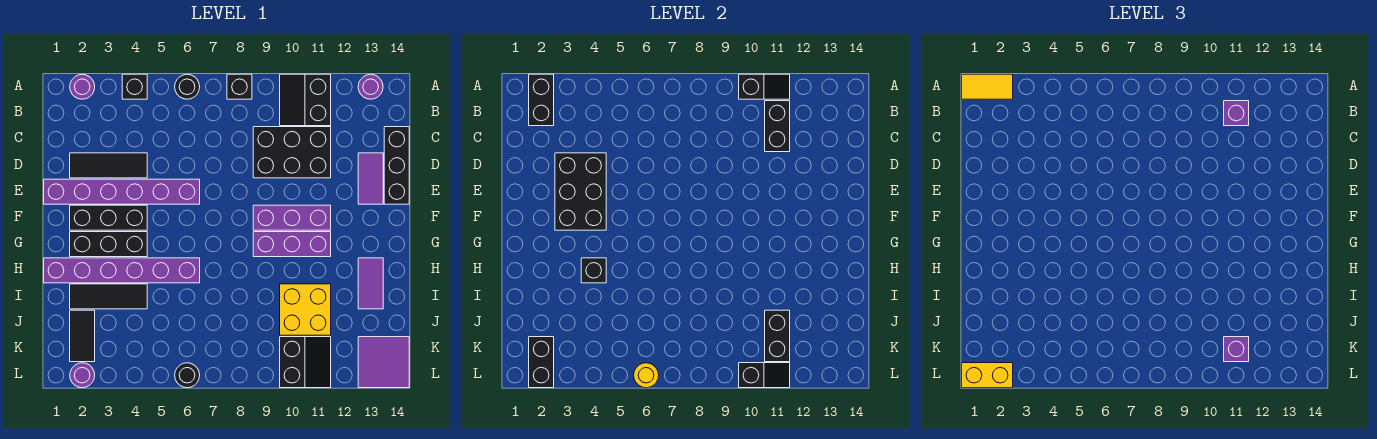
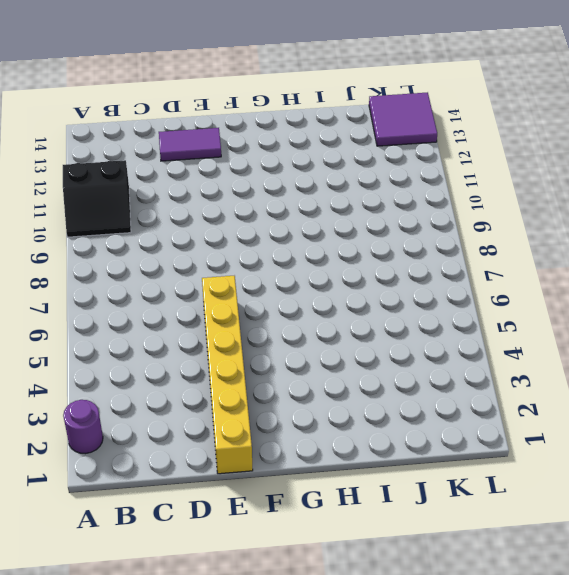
yellow brick E1:E6 level 1 -> purple brick E1:E6 level 1
none -> black brick A4 level 1
none -> black round brick A6 level 1
none -> black brick A8 level 1
none -> purple round brick A13 level 1

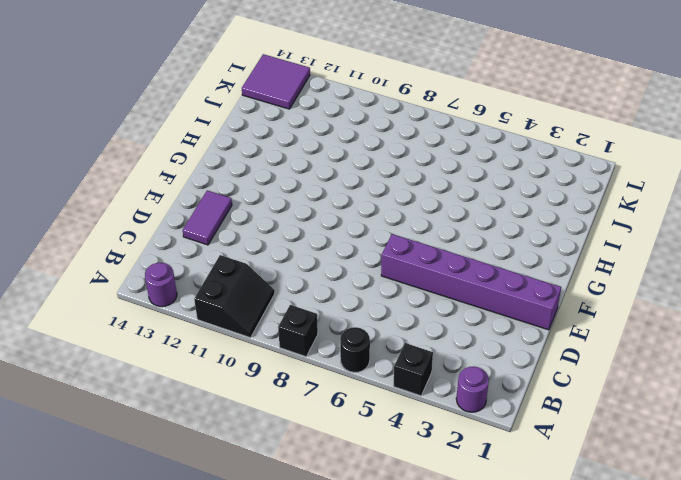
none -> black brick C9:D11 level 1
none -> black brick C14:E14 level 1
none -> black tile D2:D4 level 1
none -> black brick F2:F4 level 1

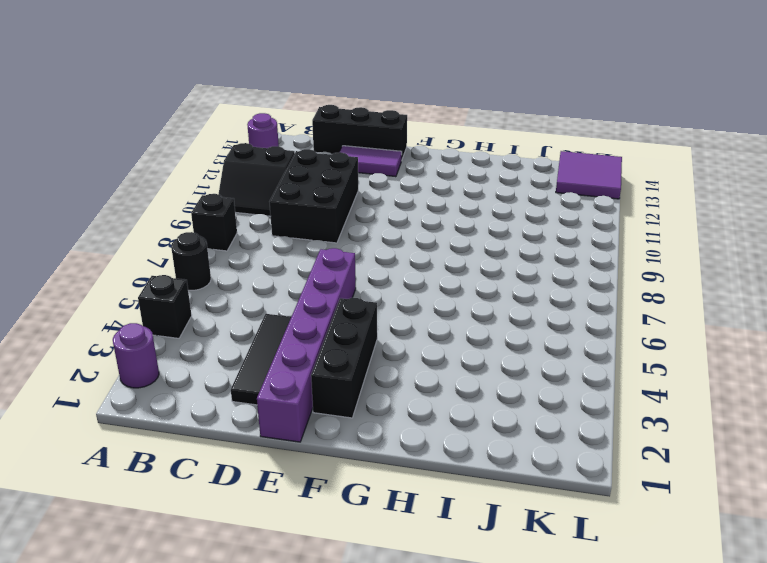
none -> purple brick F9:F11 level 1
none -> black brick G2:G4 level 1
none -> purple brick G9:G11 level 1
none -> purple brick H1:H6 level 1

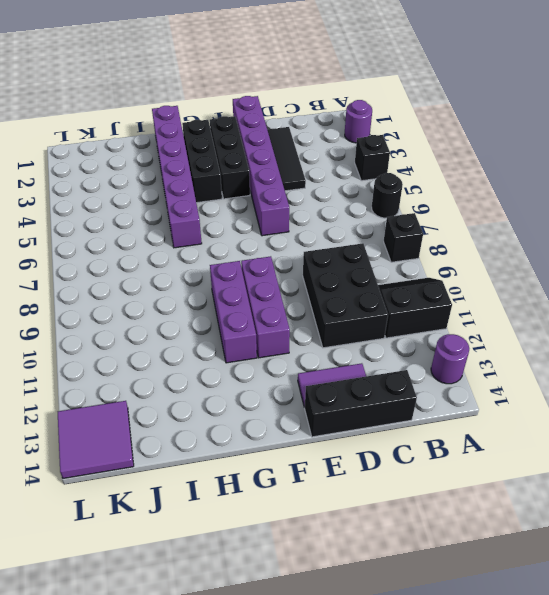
none -> purple tile H13:I13 level 1
none -> black tile I2:I4 level 1
none -> yellow brick I10:J11 level 1
none -> black tile J2:K2 level 1

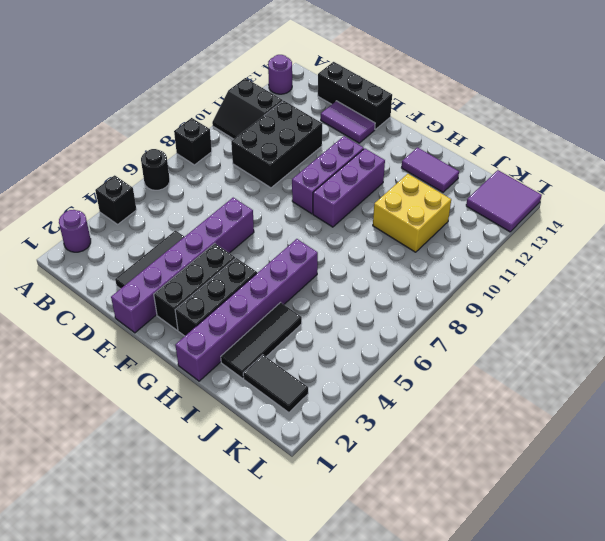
none -> black slope K10:L11 level 1 top 10
none -> purple round brick L2 level 1
none -> black round brick L6 level 1
none -> black brick A2:B2 level 2

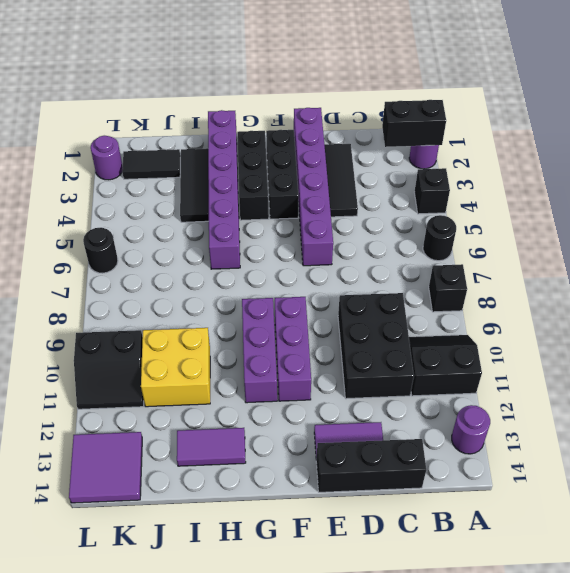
none -> black slope A10:A11 level 2 top 10
none -> black brick B11:C11 level 2
none -> black brick D3:F4 level 2
none -> black brick H4 level 2

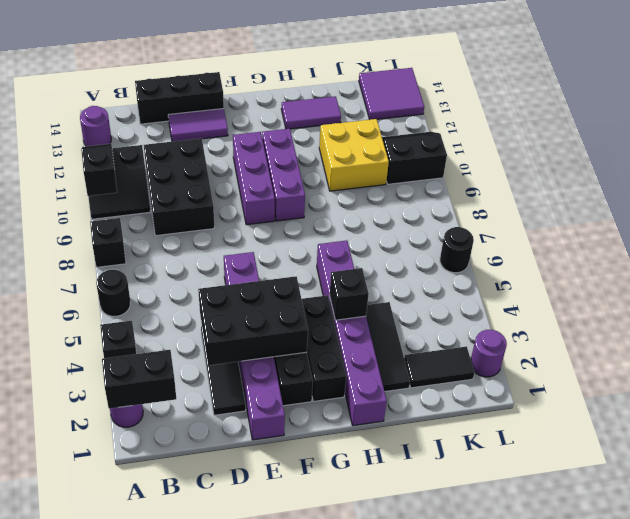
none -> black brick B11:C11 level 2
none -> black brick J11:K11 level 2
none -> black brick K2:L2 level 2
none -> yellow round brick L6 level 2

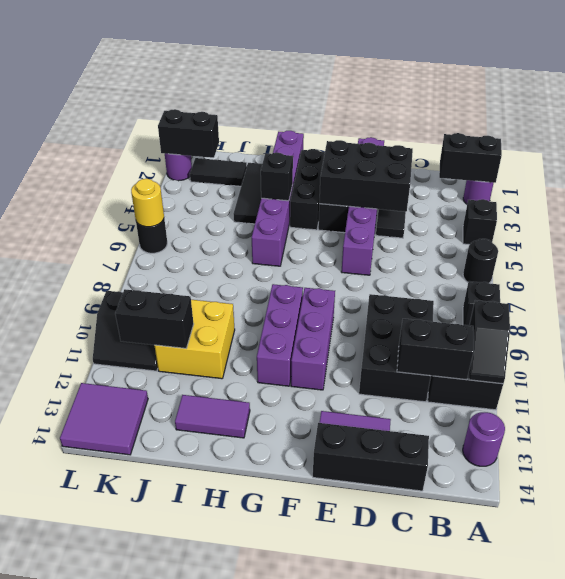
none -> black slope L10:L11 level 2 top 10
none -> yellow tile A1:A2 level 3
none -> purple brick B11 level 3
none -> purple brick K11 level 3

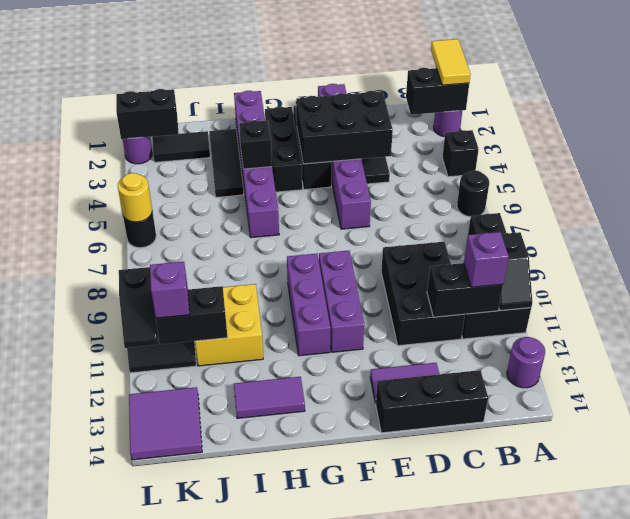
none -> yellow brick L1:L2 level 3

